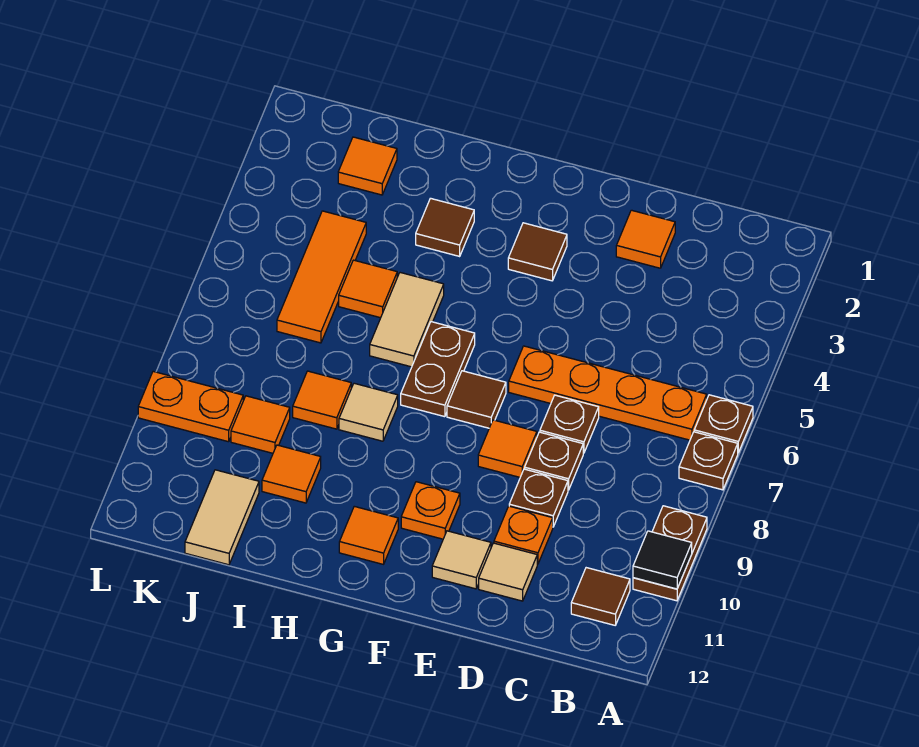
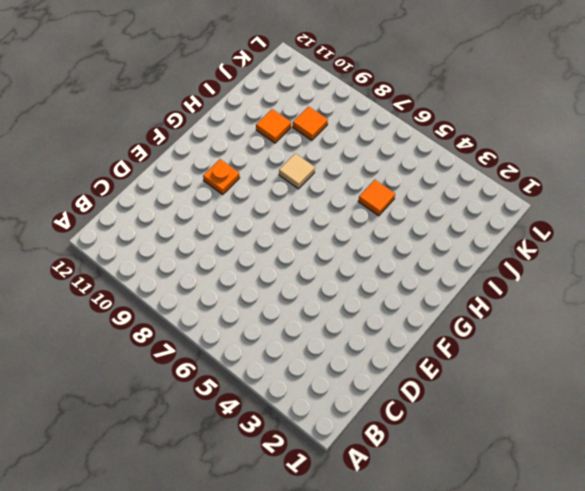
none -> brown plate A6 level 1
none -> brown plate A7 level 1
none -> brown plate A9:A10 level 1
none -> orange plate B6:E6 level 1

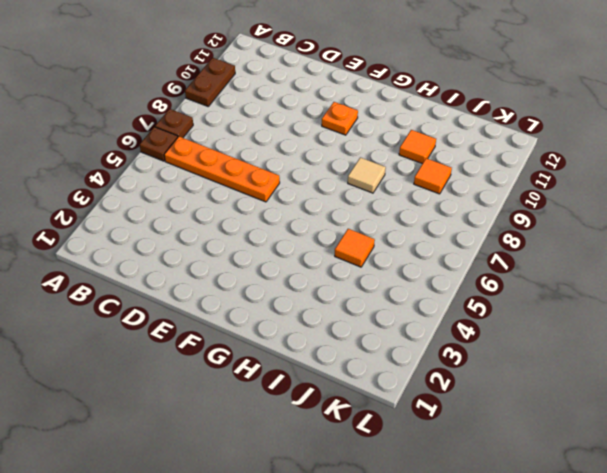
none -> brown tile B11 level 1
none -> orange tile D2 level 1
none -> brown plate D7 level 1
none -> brown plate D8 level 1

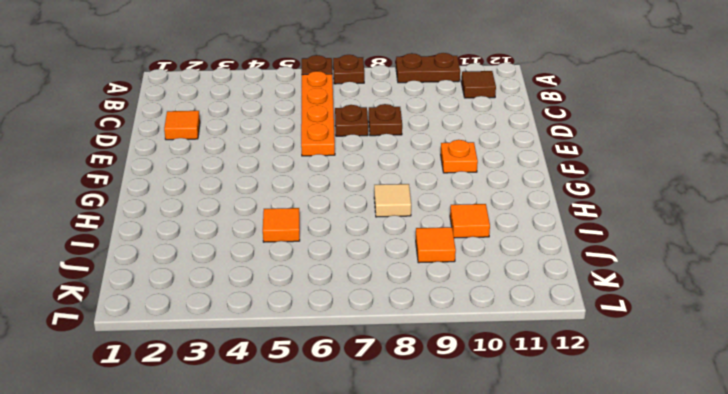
none -> brown plate D9 level 1
none -> orange plate D10 level 1
none -> tan tile D11 level 1
none -> orange tile E8 level 1

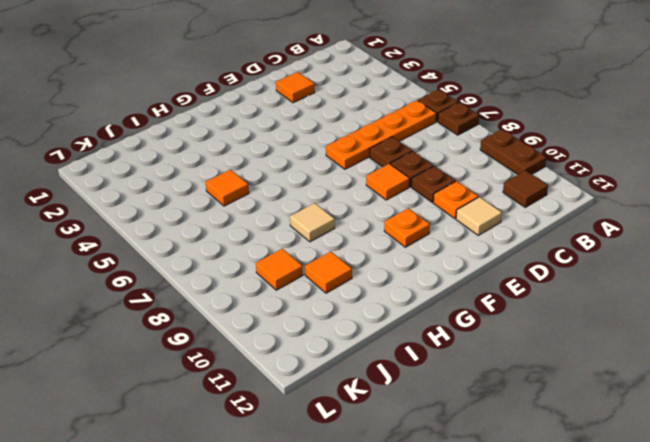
none -> tan tile E11 level 1
none -> brown tile F3 level 1
none -> brown tile F7 level 1
none -> brown plate G6:G7 level 1

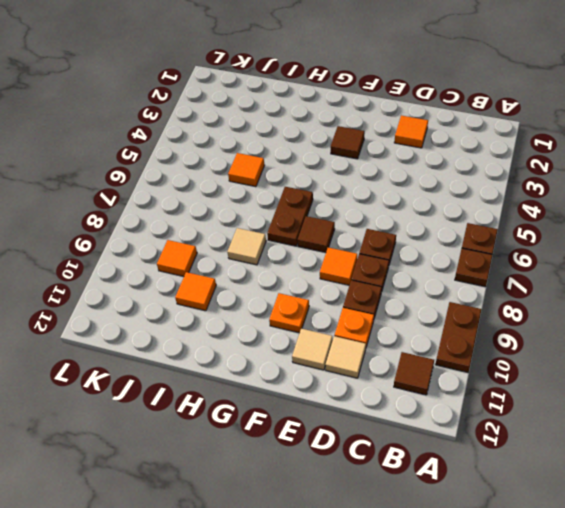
none -> orange plate B6:E6 level 1
none -> orange tile G11 level 1
none -> brown tile H3 level 1
none -> tan tile H5:H6 level 1

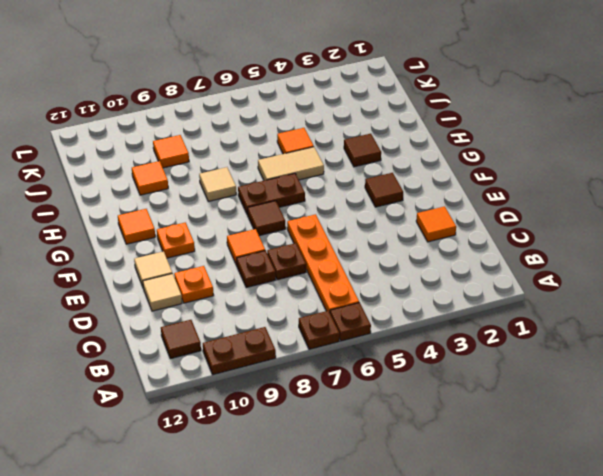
none -> brown plate D9 level 1
none -> orange tile I8 level 1
none -> orange tile J2 level 1
none -> orange tile J4:J6 level 1

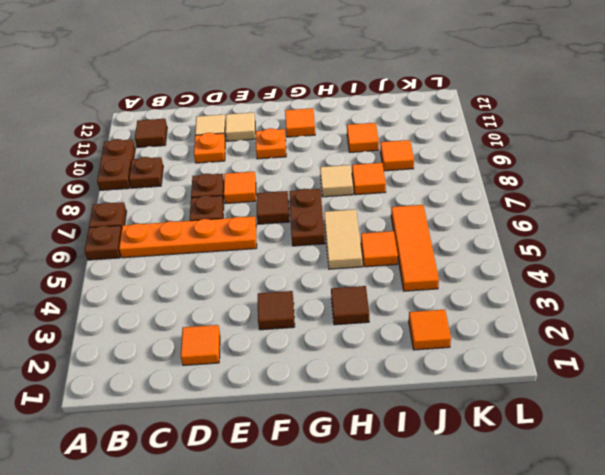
brown plate B9 level 1 -> brown plate D9 level 1
none -> tan tile J11:J12 level 1
none -> orange plate K9:L9 level 1
none -> black tile A10 level 2

